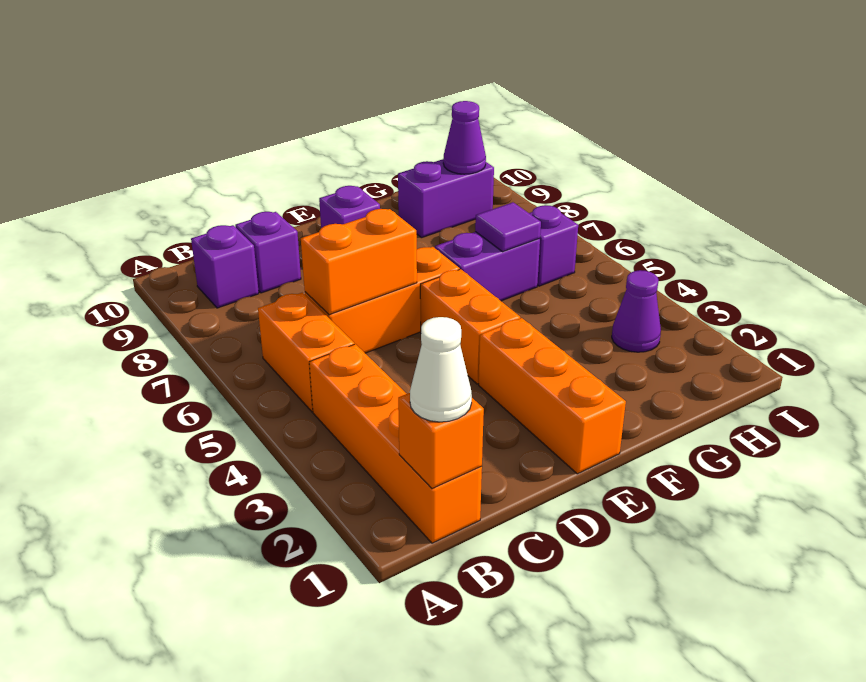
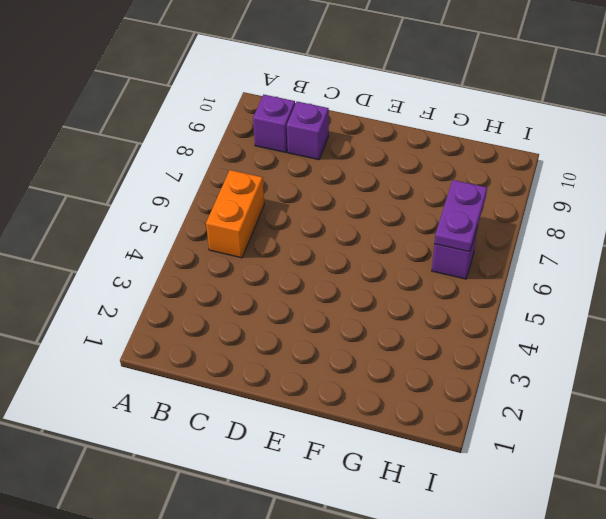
purple plate H6:H7 level 2 -> none
none -> orange brick B1:B4 level 1
none -> orange brick C6:E6 level 1
none -> orange brick E1:E3 level 1

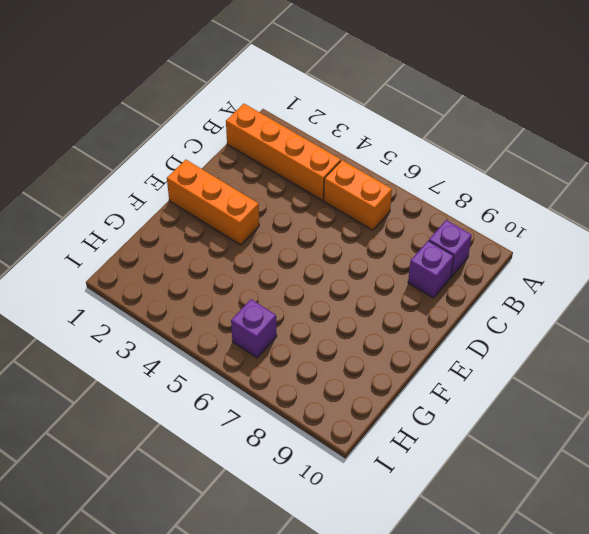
none -> orange brick C6:E6 level 1
none -> orange brick E4:E5 level 1
none -> purple brick E9 level 1

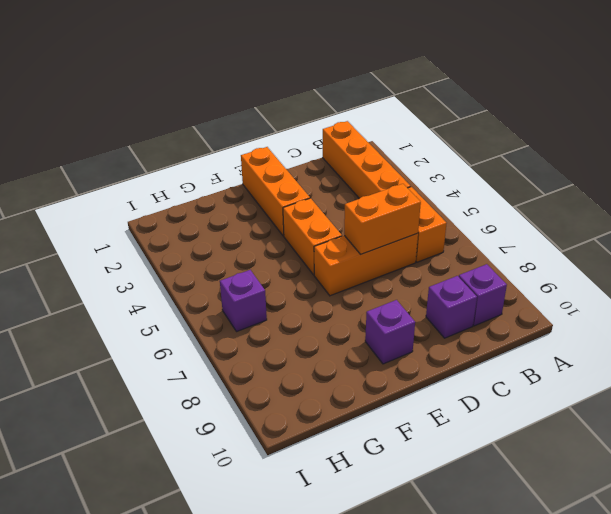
none -> purple brick F6:G6 level 1
none -> purple brick G9:H9 level 1
none -> purple cone H3 level 1

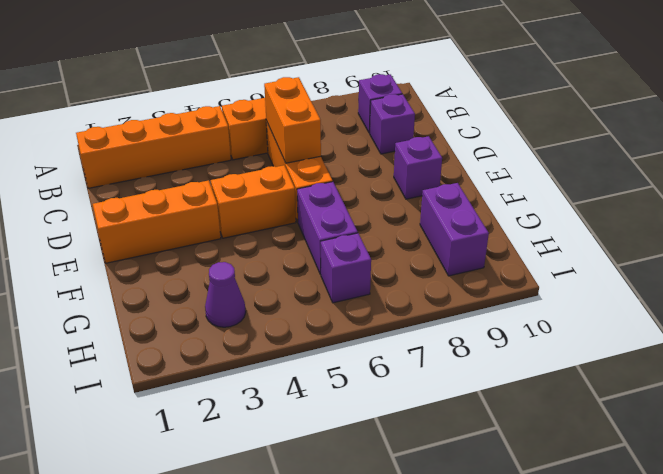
none -> orange brick B1 level 2
none -> purple tile G6 level 2
none -> purple cone H9 level 2

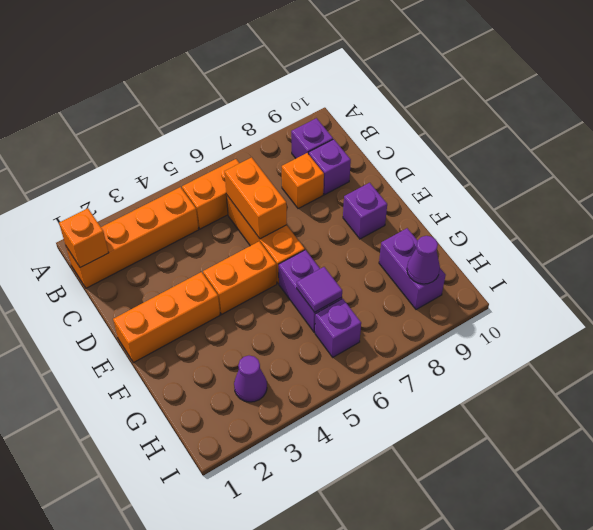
orange brick C8 level 1 -> none
none -> white cone B1 level 3

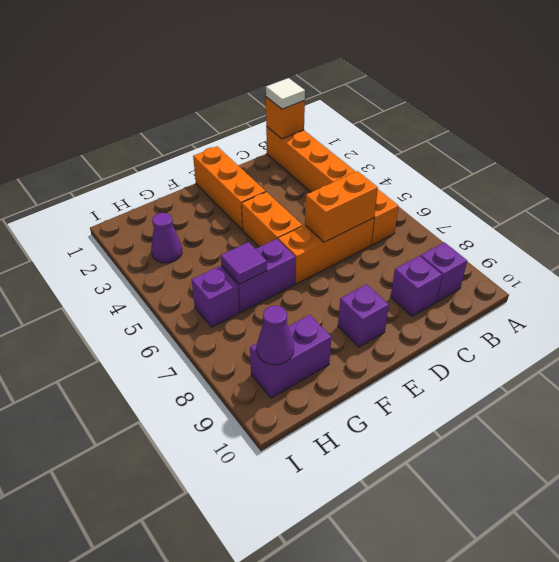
white tile B1 level 3 -> white cone B1 level 3

